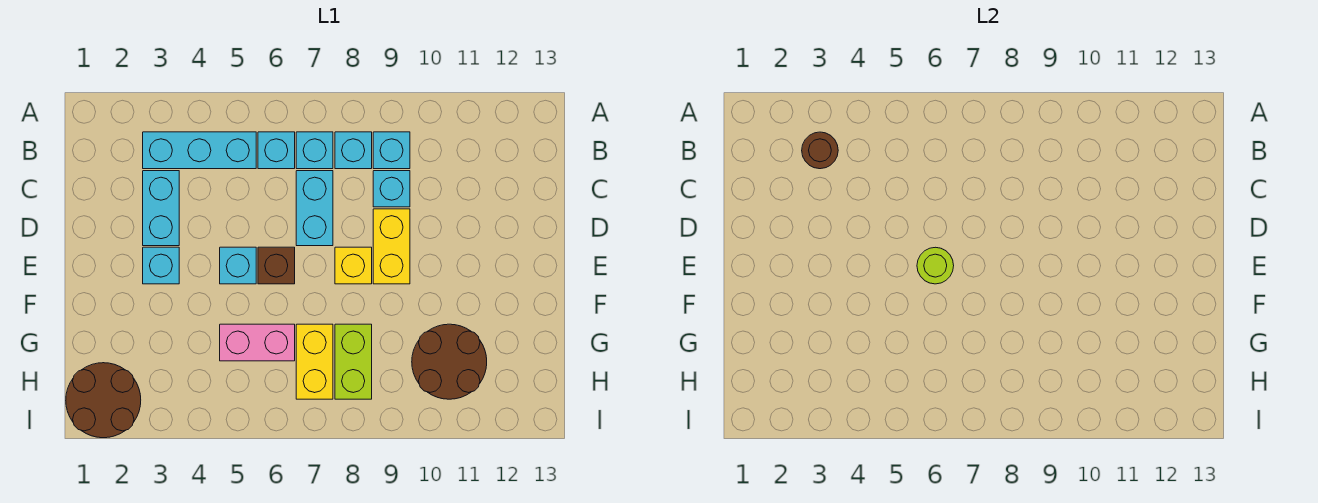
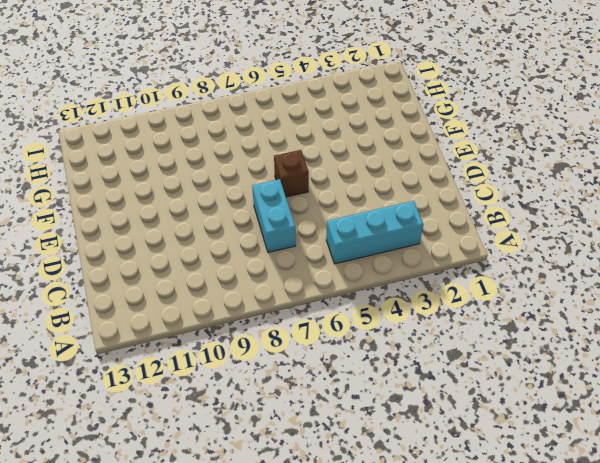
none -> cyan brick B6 level 1
none -> cyan brick B7 level 1
none -> cyan brick B8 level 1

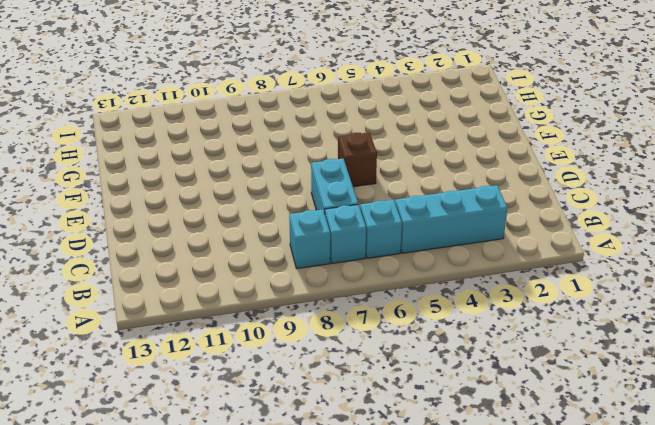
none -> cyan brick B9 level 1
none -> cyan brick C3:D3 level 1
none -> cyan brick C9 level 1

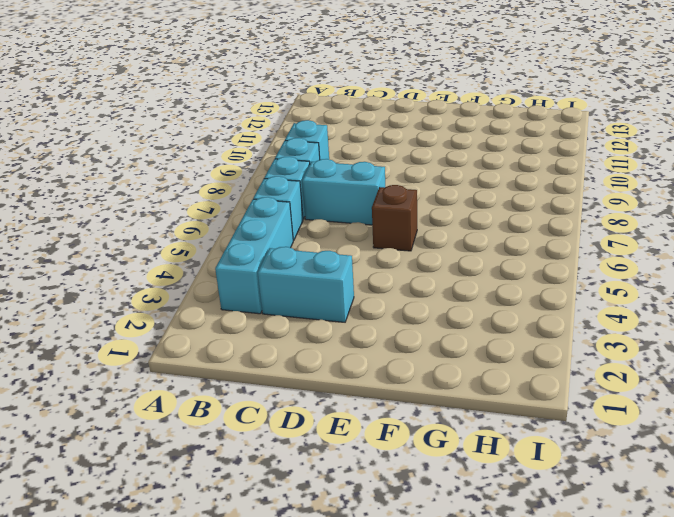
none -> cyan brick C9 level 1
none -> yellow brick D9:E9 level 1
none -> cyan brick E3 level 1

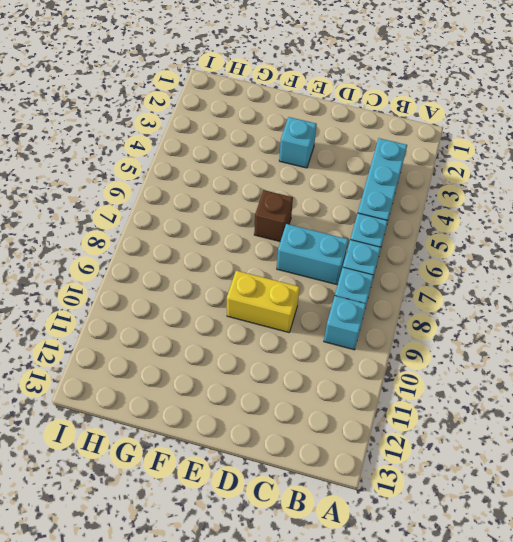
none -> cyan brick C3:D3 level 1
none -> cyan brick C9 level 1
none -> cyan brick E5 level 1

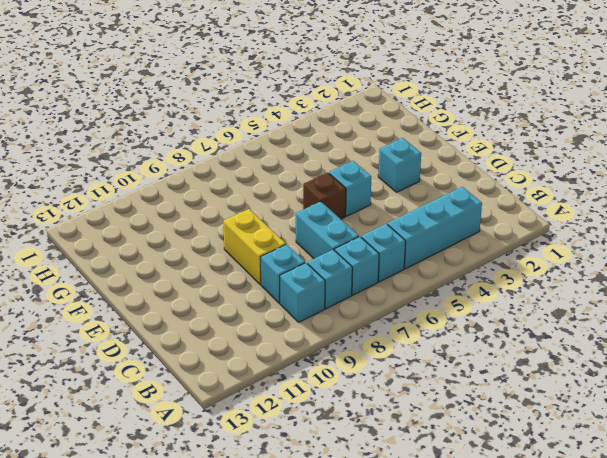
none -> cyan brick C3:D3 level 1
none -> yellow brick E8 level 1
none -> pink brick G5:G6 level 1

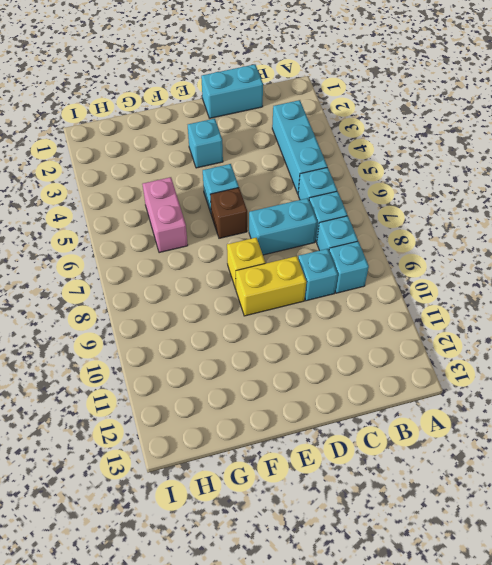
cyan brick C1:D1 level 1 -> cyan brick C3:D3 level 1
none -> yellow brick G7:H7 level 1
none -> lime brick G8:H8 level 1
none -> brown round brick G10:H11 level 1

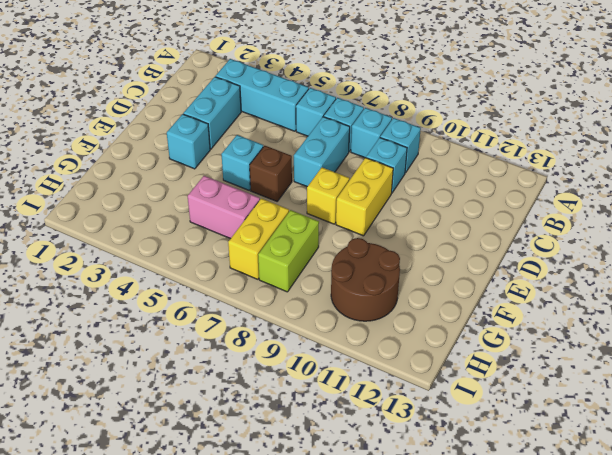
none -> brown round brick H1:I2 level 1
none -> brown round brick B3 level 2
none -> lime round brick E6 level 2

